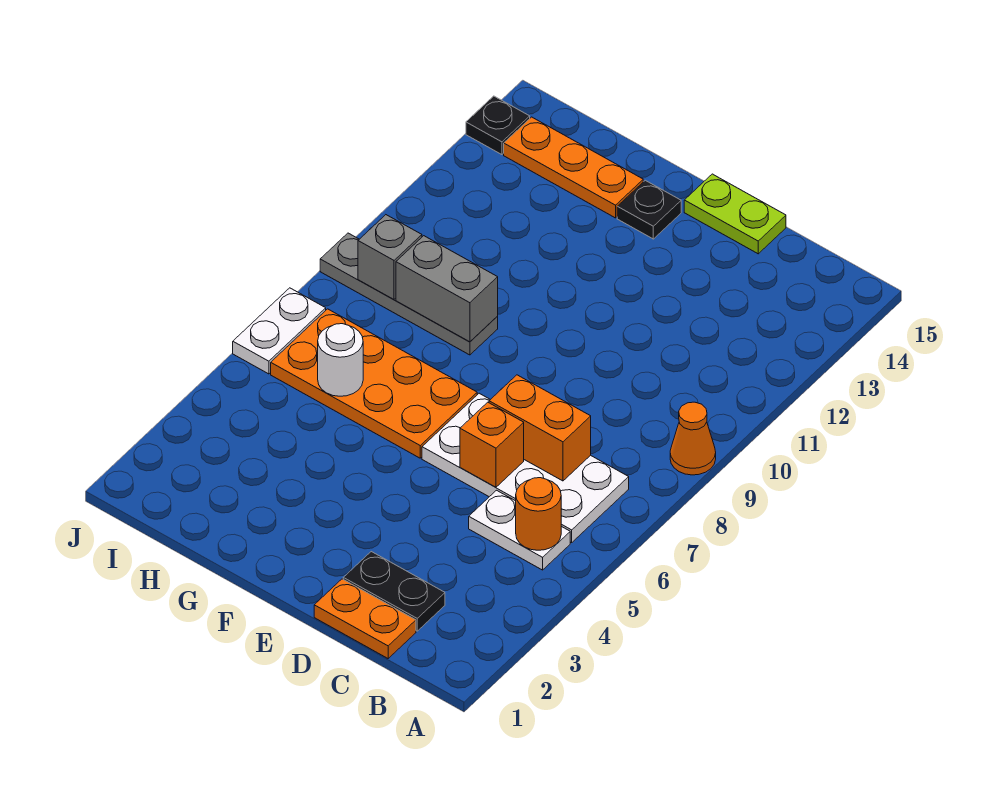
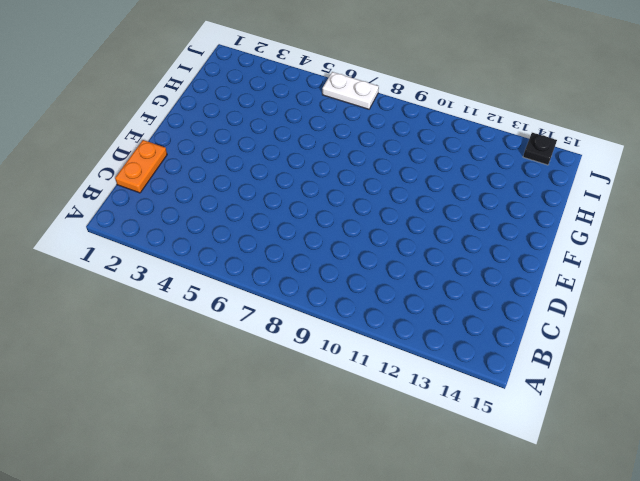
none -> orange cone A9 level 1
none -> white plate B5:C5 level 1
none -> white plate B6:E7 level 1

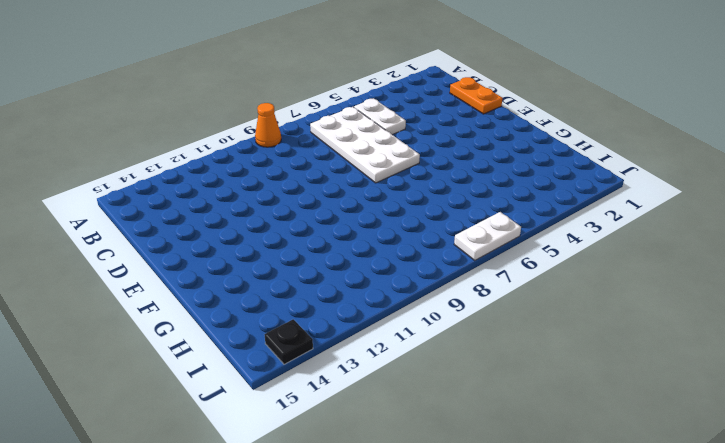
none -> black plate C2:D2 level 1
none -> lime plate D15:E15 level 1
none -> orange plate F6:I7 level 1

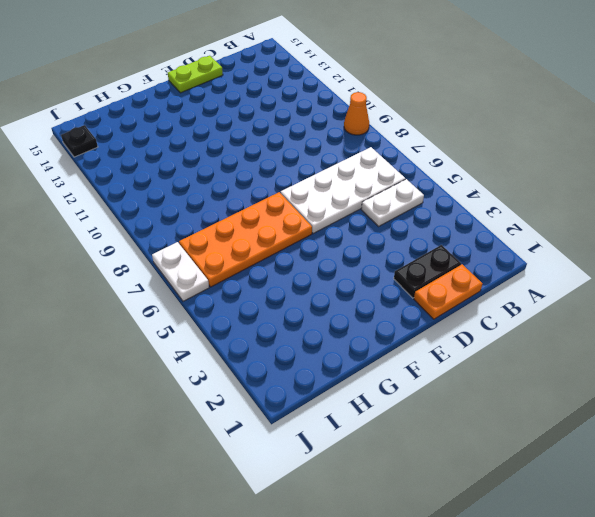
none -> black plate F14 level 1
none -> grey plate G9:J9 level 1
none -> orange plate G14:I14 level 1

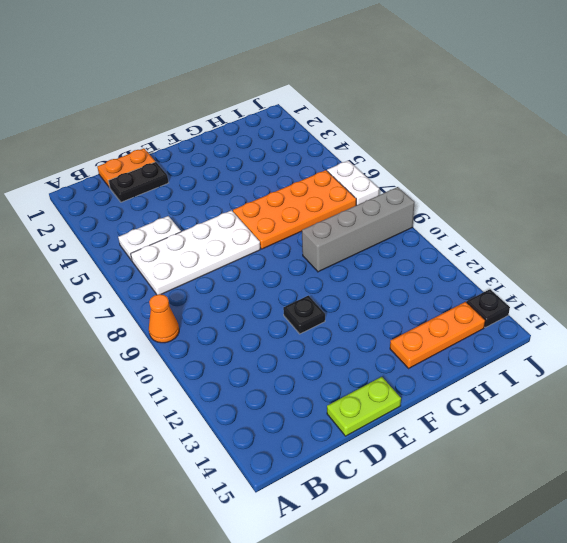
black plate E11 level 1 -> black plate F14 level 1
grey brick G9:J9 level 1 -> grey plate G9:J9 level 1
none -> orange round brick B5 level 2
none -> orange brick C7:D7 level 2
none -> orange brick D6 level 2

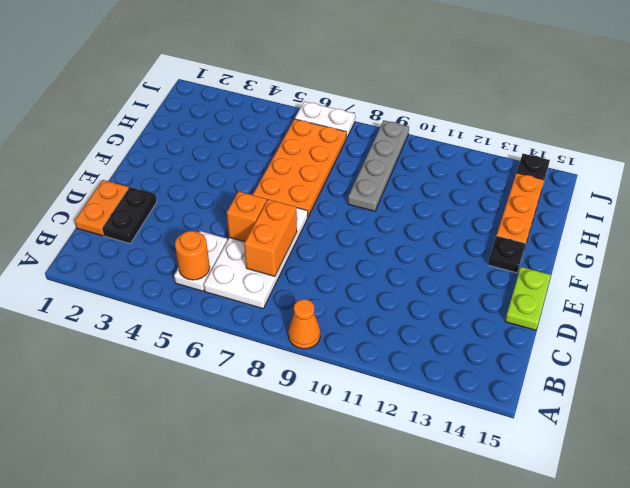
none -> grey brick G9:H9 level 2
none -> white round brick H6 level 2
none -> grey brick I9 level 2

